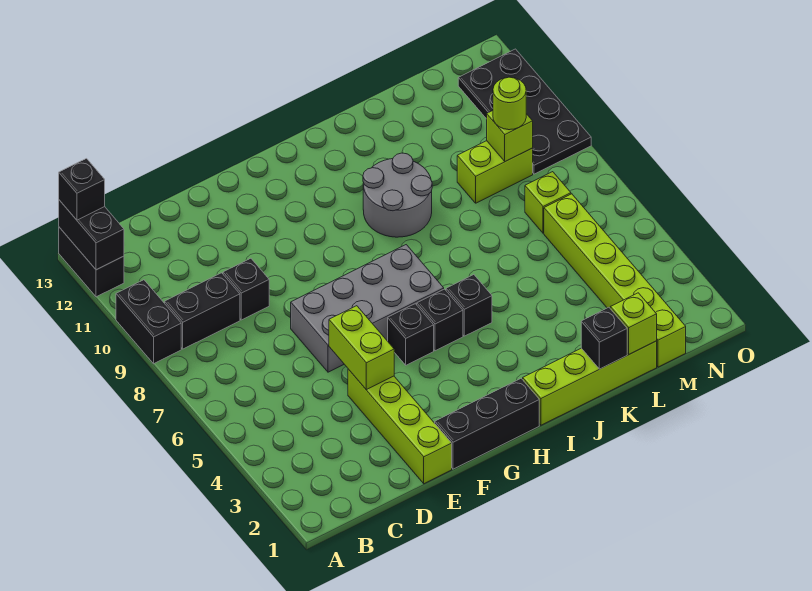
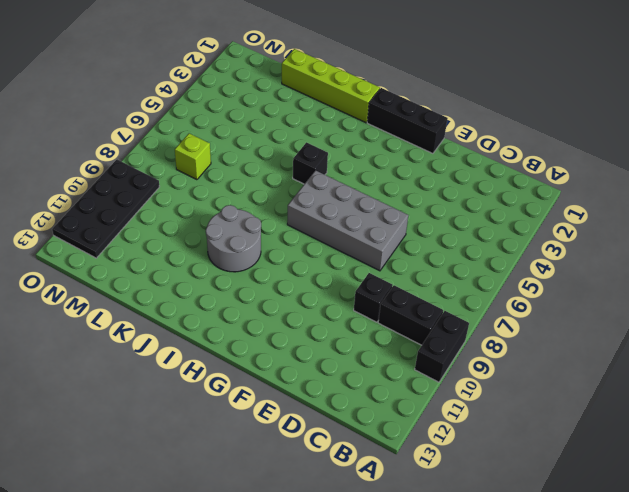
none -> black brick A12:A13 level 1
none -> lime brick E1:E4 level 1
none -> black brick G5 level 1

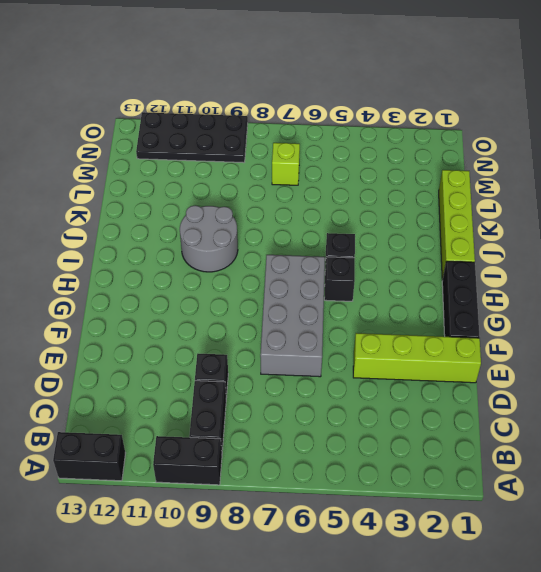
none -> black brick G5 level 1
none -> lime brick L9:M9 level 1
none -> lime brick M1:M6 level 1

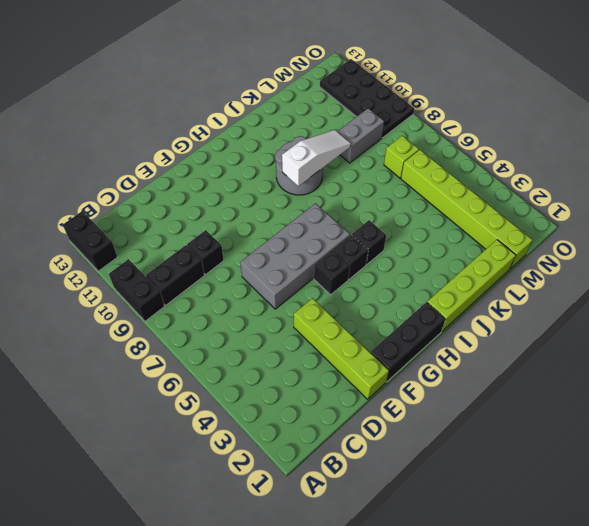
white slope I9:K9 level 2 top I -> none
grey brick L9:M9 level 1 -> lime brick L9:M9 level 1
none -> black brick A12:A13 level 2
none -> lime brick E4:E5 level 2
none -> black brick K1 level 2

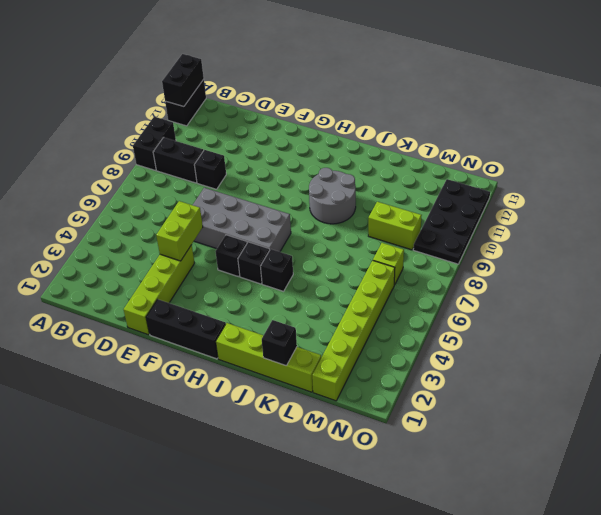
none -> lime brick L1 level 2
none -> lime brick M9 level 2
none -> black brick A13 level 3

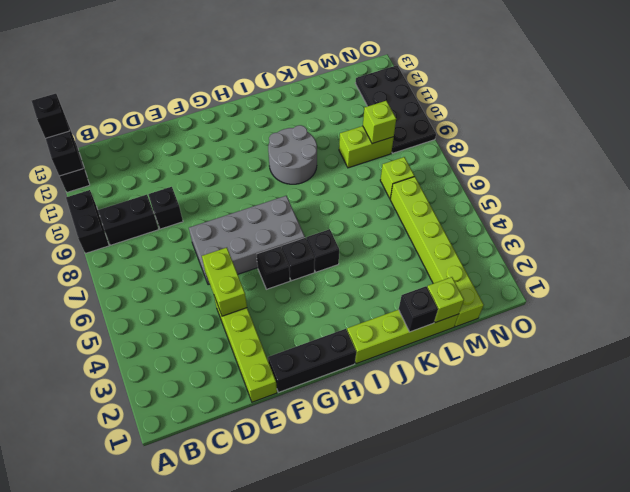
none -> lime round brick M9 level 3

